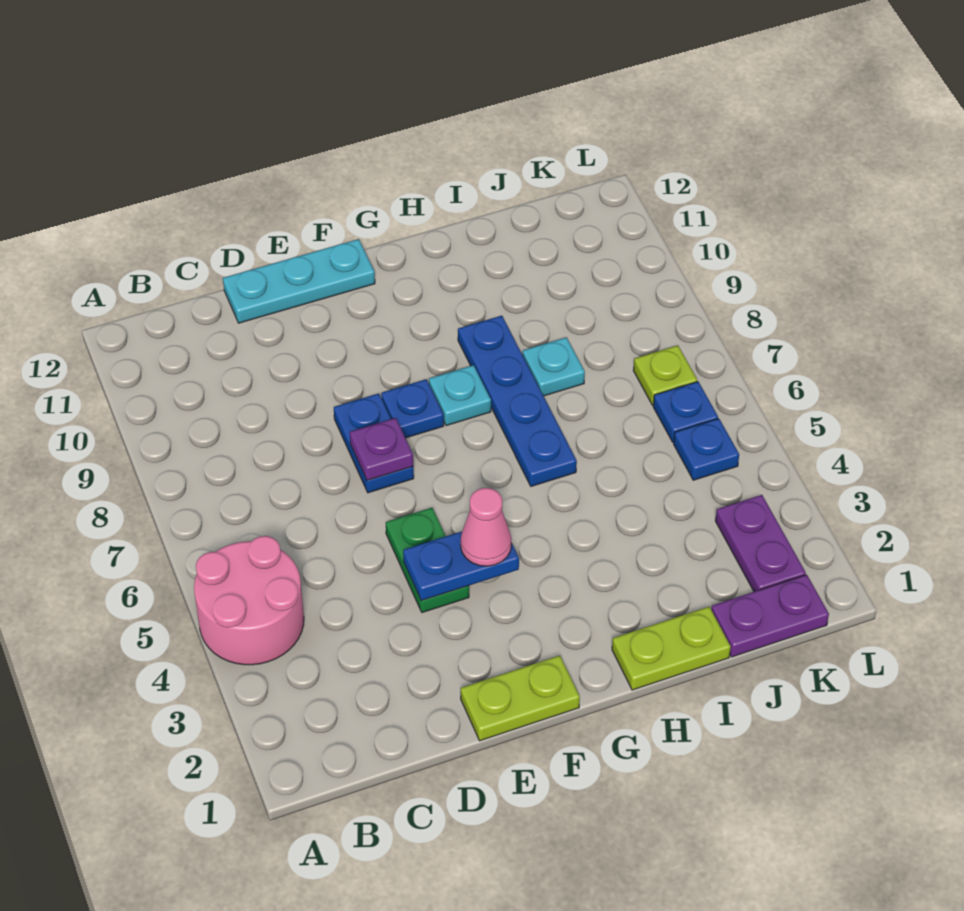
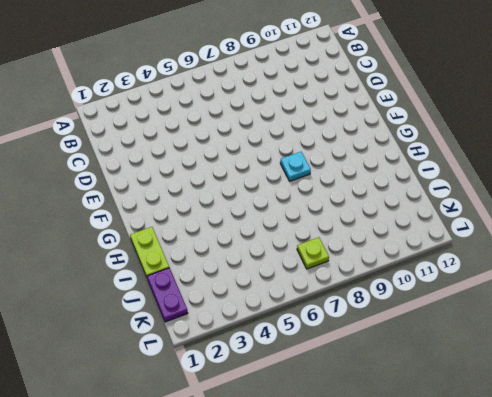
none -> pink round brick A4:B5 level 1
none -> cyan plate D12:F12 level 1
none -> lime plate E1:F1 level 1

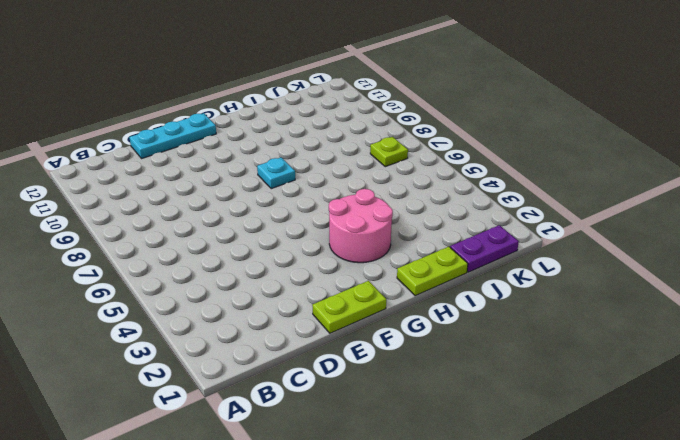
pink round brick G3:H4 level 1 -> pink round brick A4:B5 level 1
none -> green plate E4:E5 level 1
none -> blue plate E7:E8 level 1
none -> blue plate F8 level 1

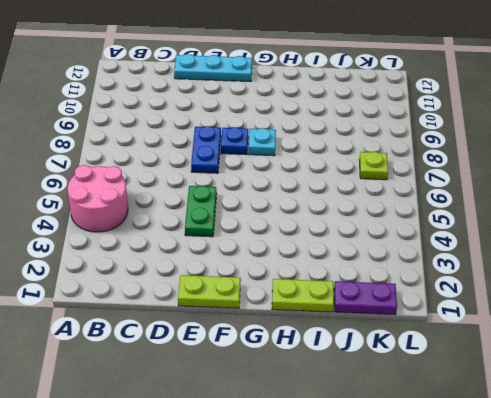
none -> blue plate H6:H9 level 1
none -> cyan plate I8 level 1
none -> purple plate K2:K3 level 1

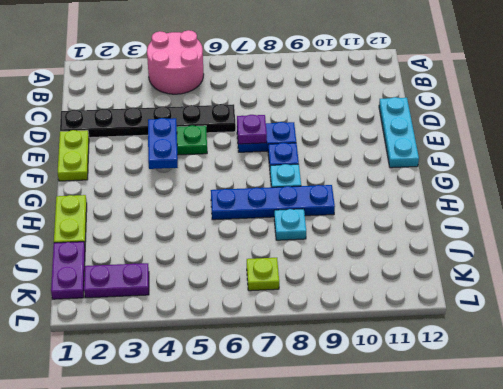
black plate D1:D6 level 1 -> none
none -> blue plate K5 level 1
none -> blue plate K6 level 1
none -> pink cone F4 level 3

